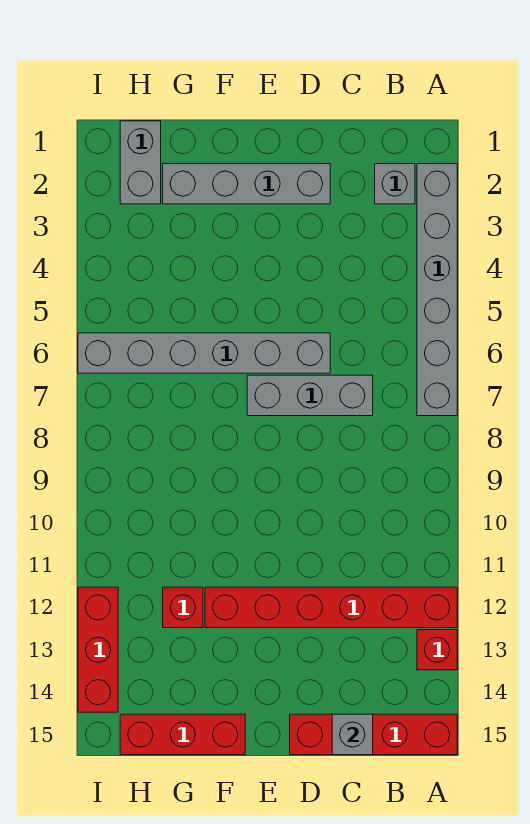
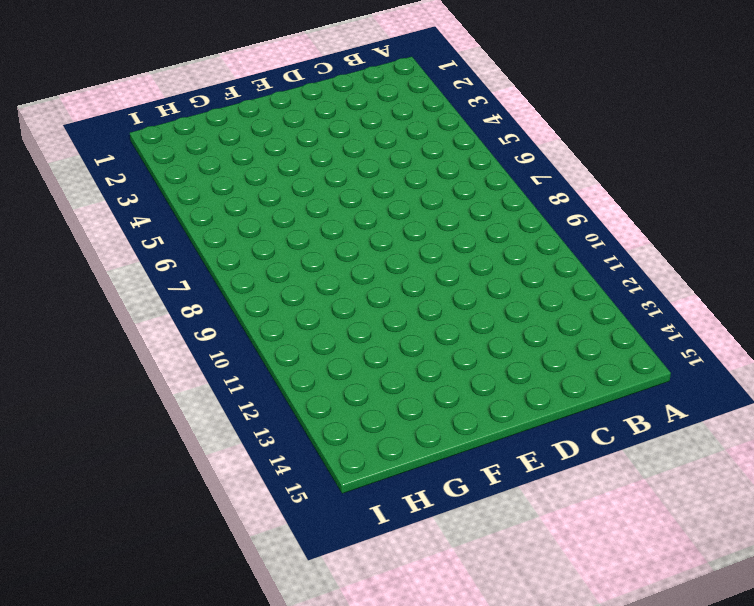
none -> grey brick A2:A7 level 1
none -> red brick A12:F12 level 1
none -> red brick A13 level 1

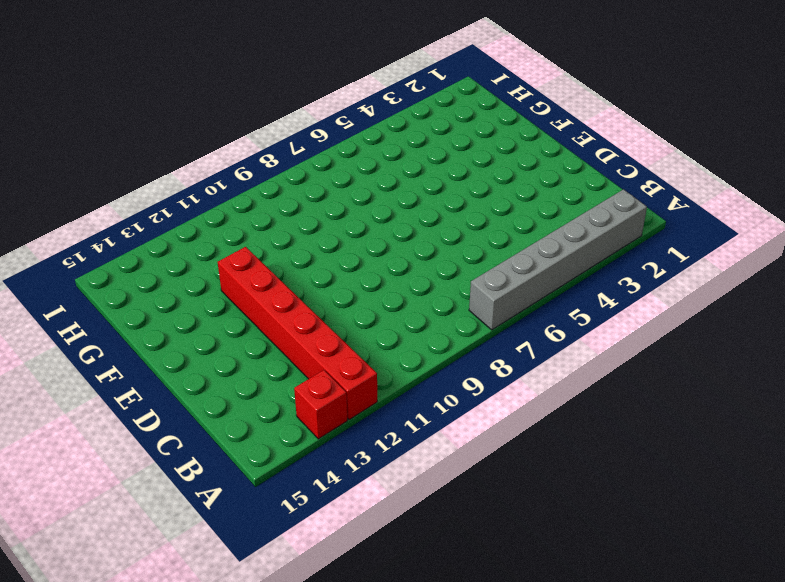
none -> red brick A15:D15 level 1
none -> grey brick B2 level 1
none -> grey brick C7:E7 level 1

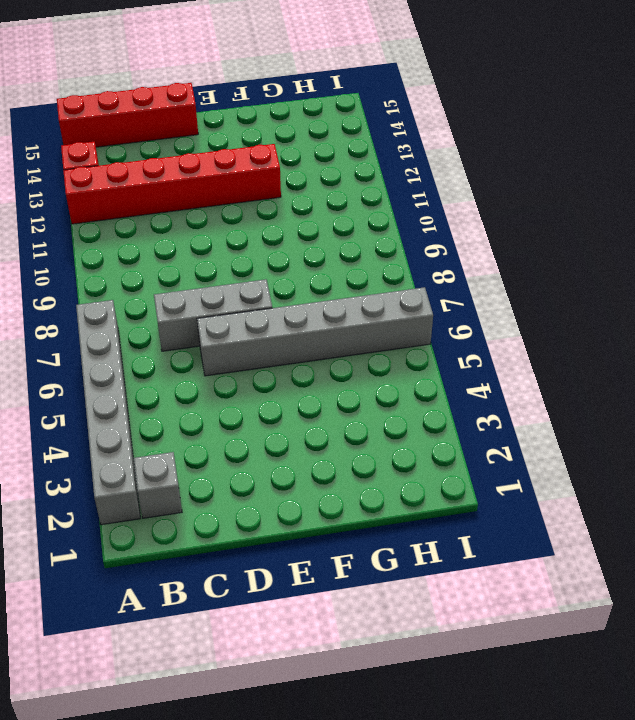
none -> grey brick D2:G2 level 1
none -> red brick F15:H15 level 1
none -> red brick G12 level 1

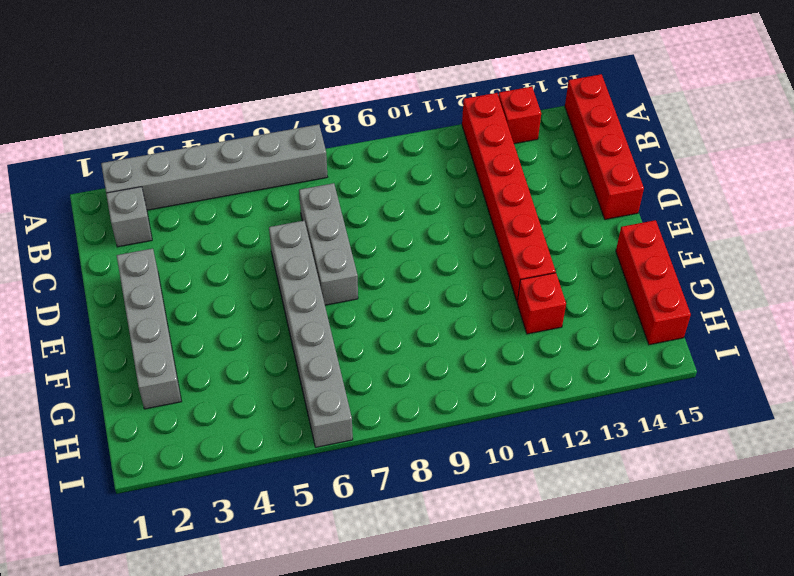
none -> grey brick H1:H2 level 1
none -> red brick I12:I14 level 1
none -> grey brick C15 level 2

